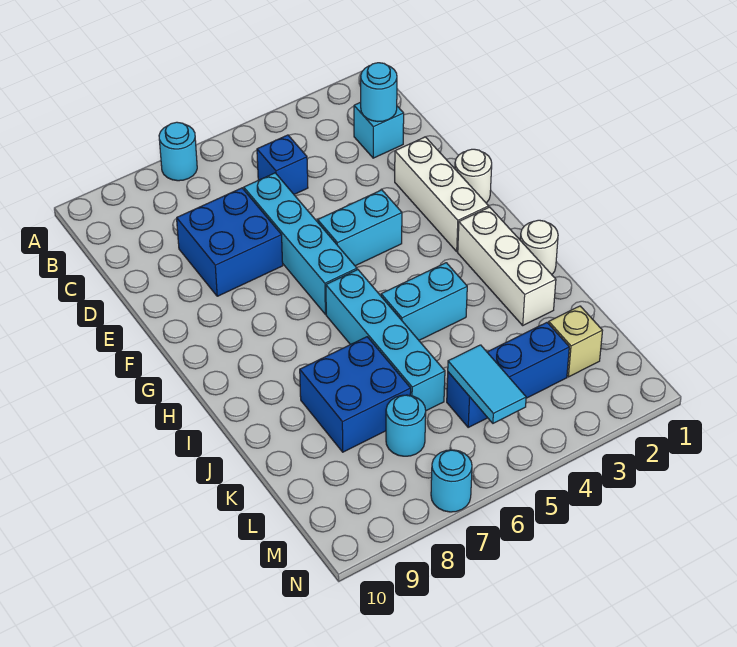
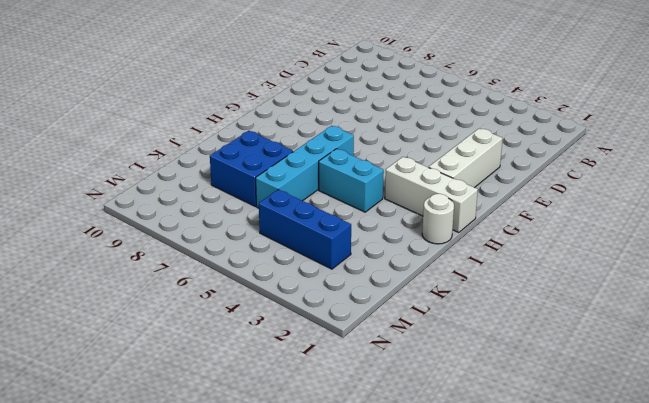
white brick H1:H3 level 1 -> white brick H2:J2 level 1
none -> cyan round brick A7 level 1
none -> cyan brick C2 level 1
none -> blue brick C5 level 1

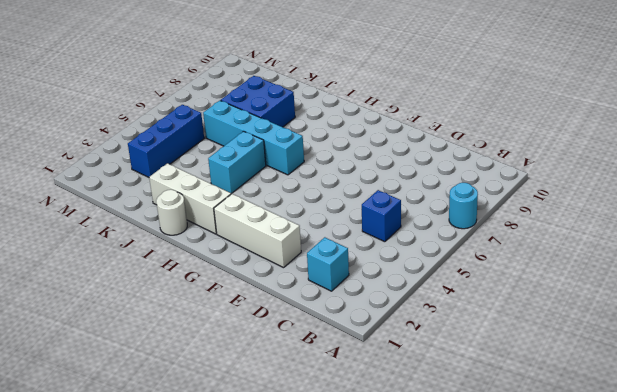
none -> cyan brick D6:G6 level 1
none -> blue brick D7:E8 level 1
none -> white round brick F1 level 1

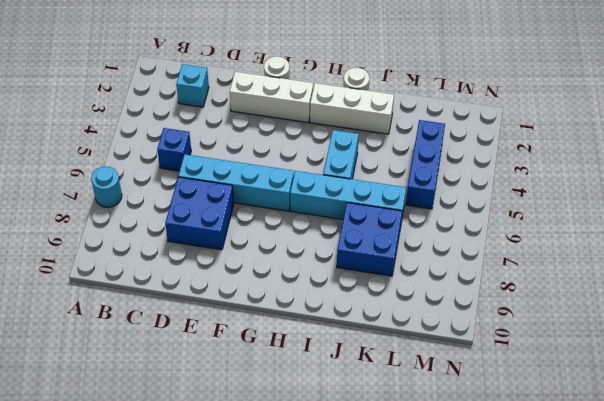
none -> cyan brick F4:F5 level 1
none -> tan brick L2 level 1
none -> cyan round brick L7 level 1

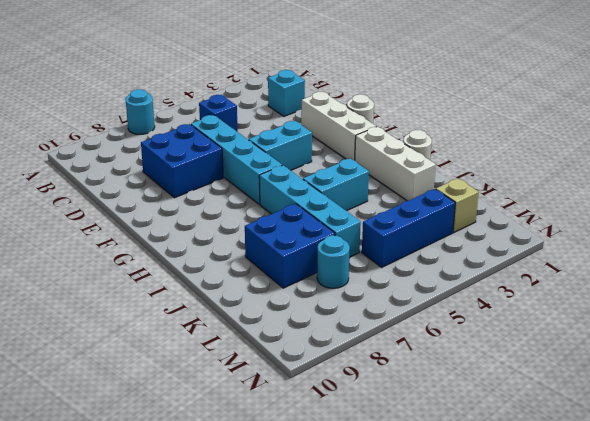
none -> cyan round brick N7 level 1
none -> cyan round brick C2 level 2
none -> cyan tile L5:M5 level 2

